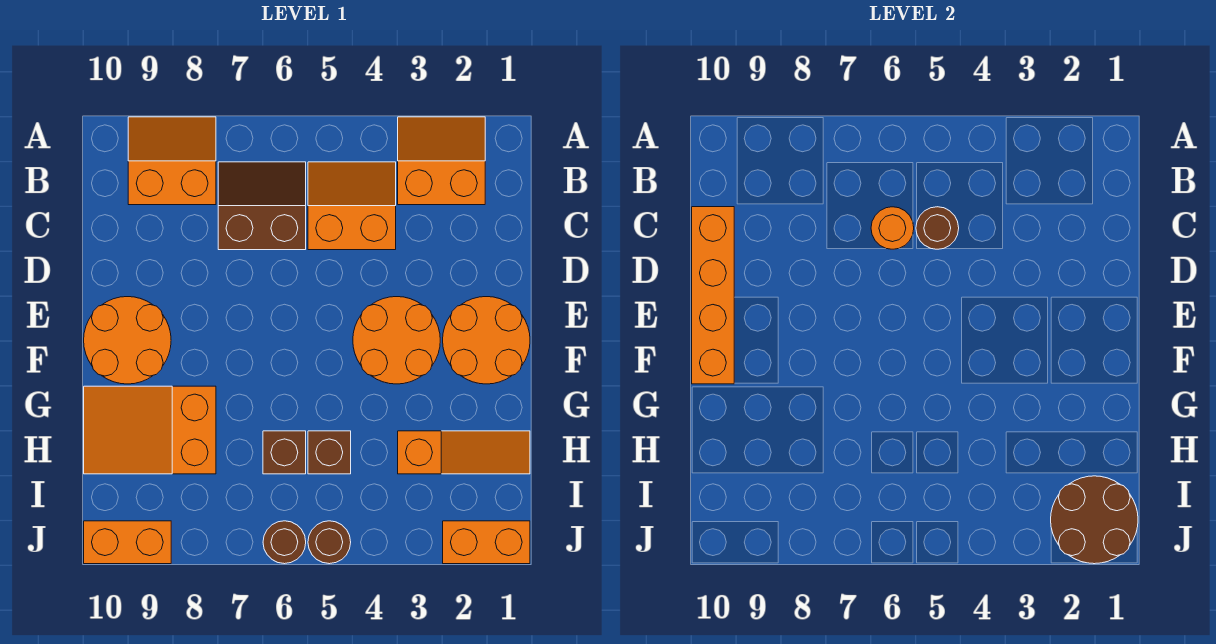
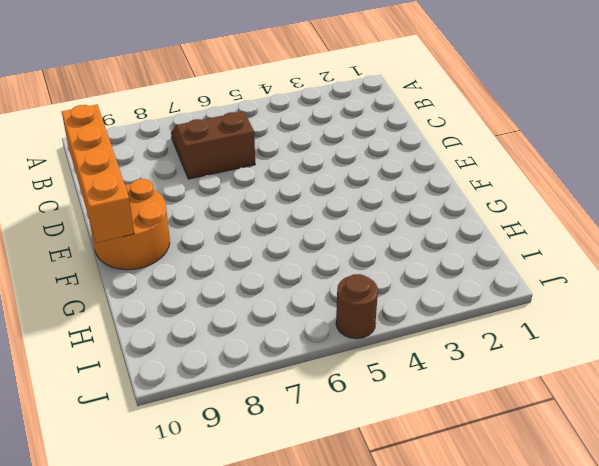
none -> orange slope A2:B3 level 1 top B
none -> orange slope A8:B9 level 1 top B
none -> orange slope B4:C5 level 1 top C

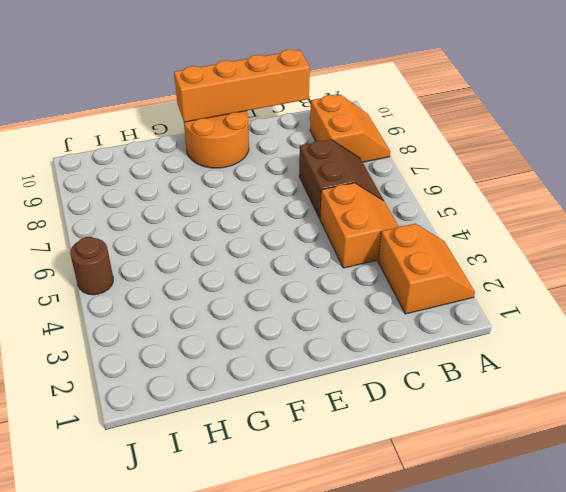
none -> orange round brick E1:F2 level 1
none -> orange round brick E3:F4 level 1
none -> orange slope G8:H10 level 1 top 8

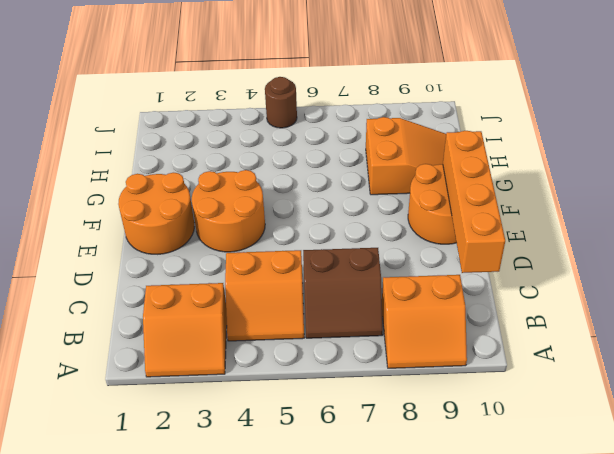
none -> orange slope H1:H3 level 1 top 3
none -> brown brick H5 level 1
none -> brown brick H6 level 1

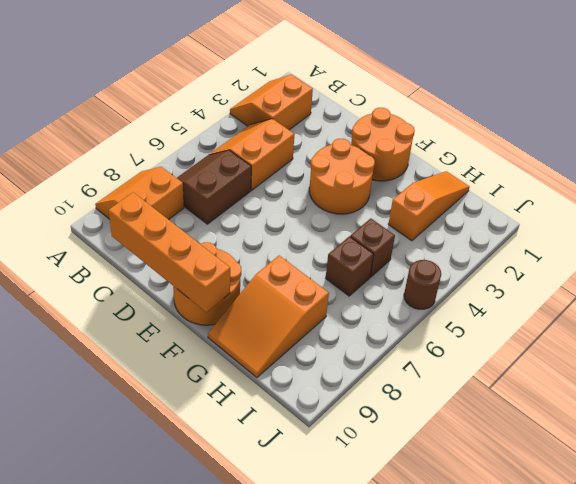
none -> orange brick J1:J2 level 1
none -> brown round brick J6 level 1
none -> orange brick J9:J10 level 1

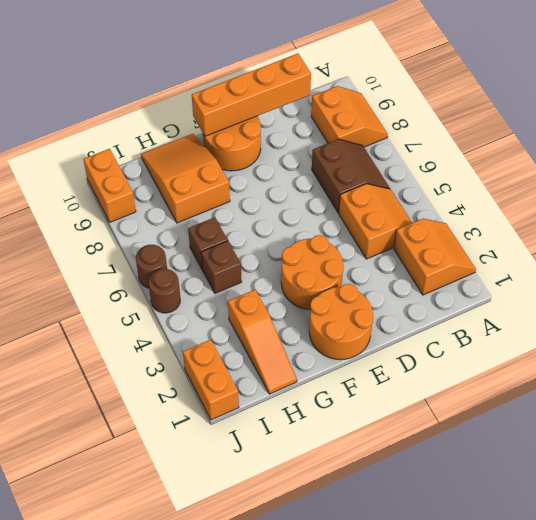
none -> brown round brick C5 level 2
none -> orange round brick C6 level 2
none -> brown round brick I1:J2 level 2

